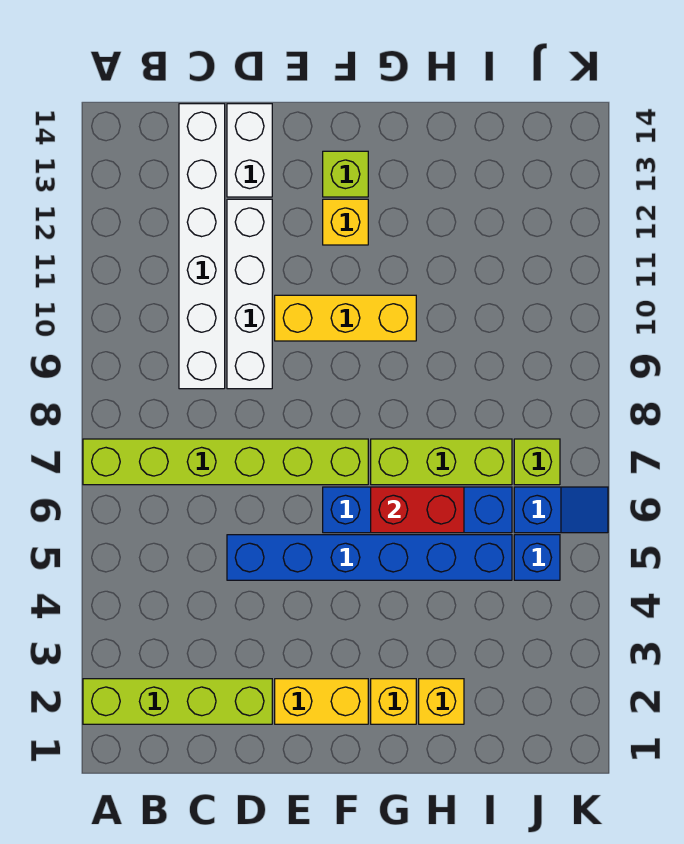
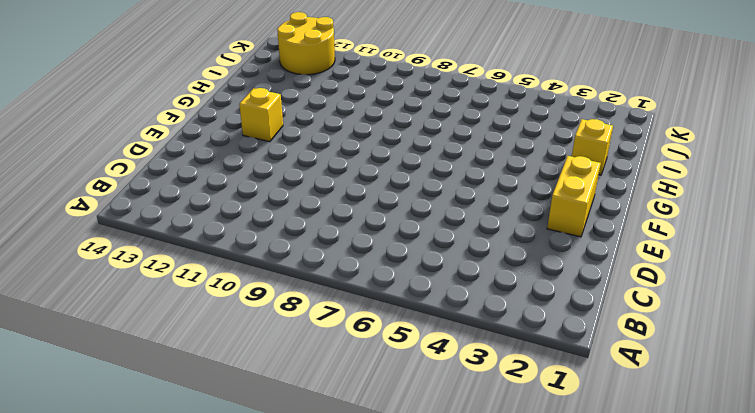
yellow round brick J12:K13 level 1 -> none
none -> lime brick A2:D2 level 1
none -> lime brick A7:F7 level 1
none -> white brick C9:C14 level 1

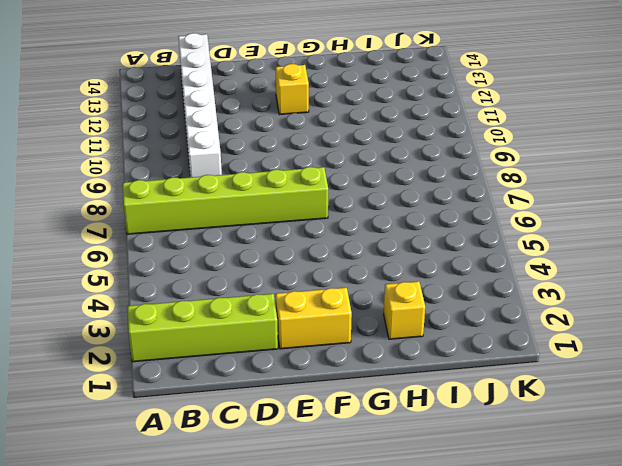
none -> blue brick D5:I5 level 1
none -> white brick D9:D12 level 1
none -> white brick D13:D14 level 1

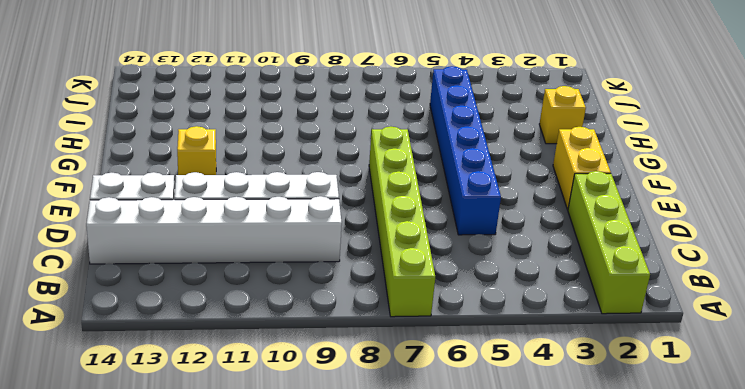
none -> yellow brick E10:G10 level 1
none -> blue brick F6:I6 level 1
none -> lime brick F13 level 1

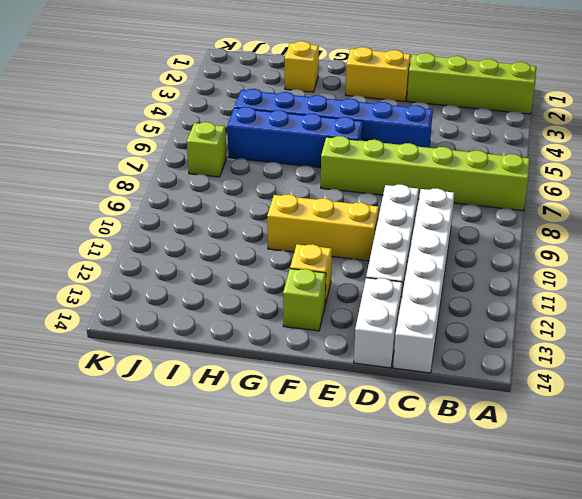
none -> yellow brick G2 level 1
none -> lime brick G7:I7 level 1
none -> blue brick J5 level 1

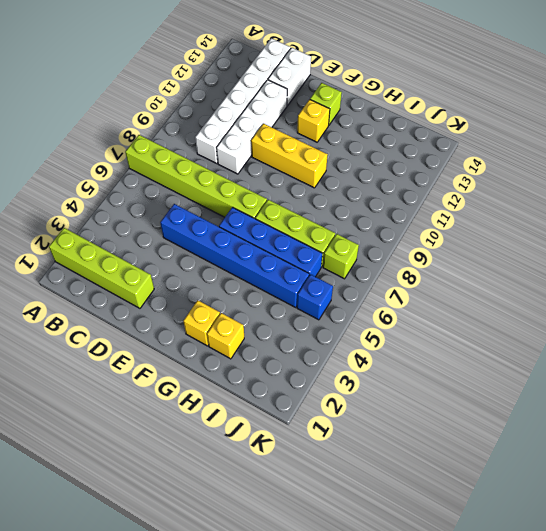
none -> yellow brick E2:F2 level 1
none -> blue slope J6:K6 level 1 top J
none -> red brick G6:H6 level 2

